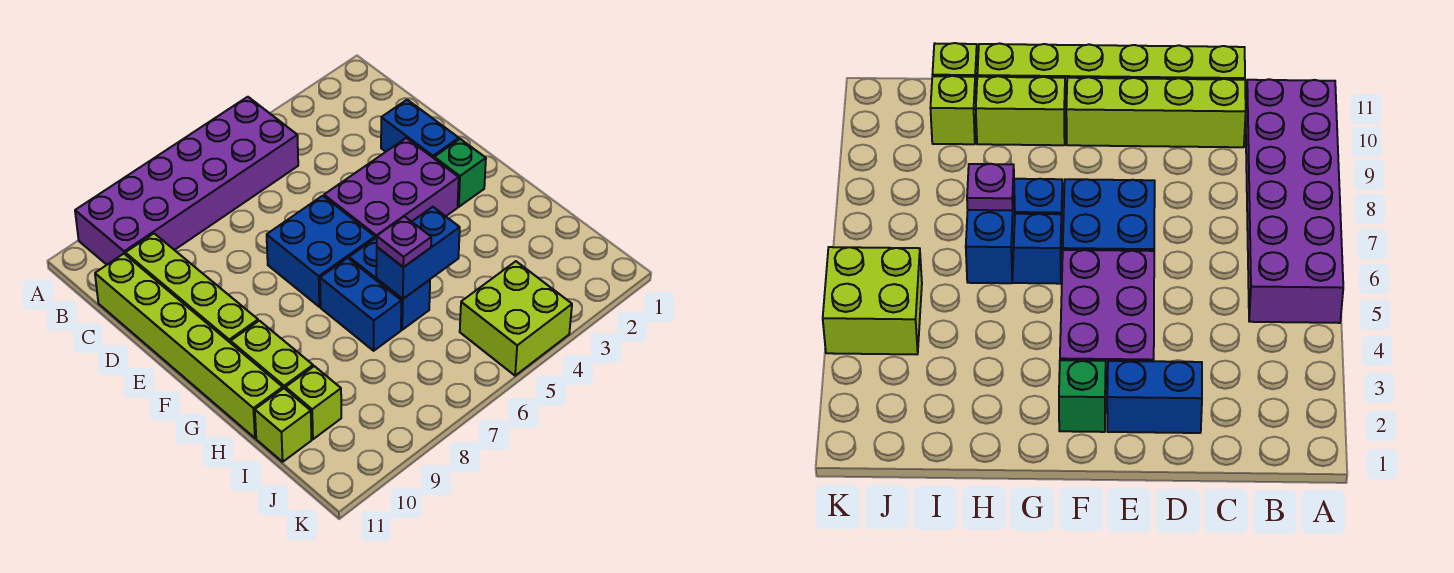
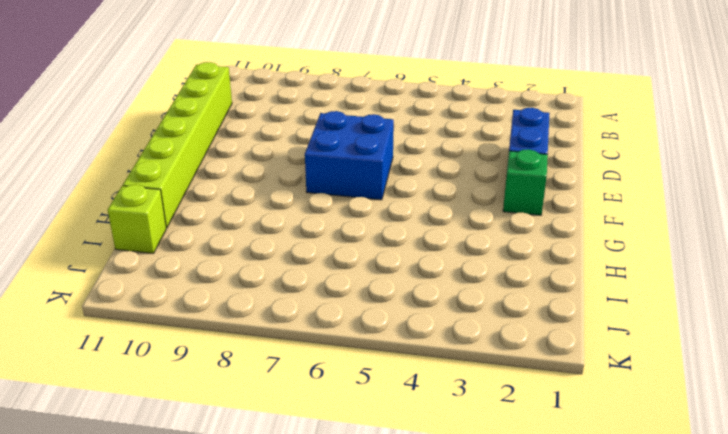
none -> purple brick A5:B10 level 1
none -> lime brick C10:F10 level 1
none -> purple brick E3:F5 level 1

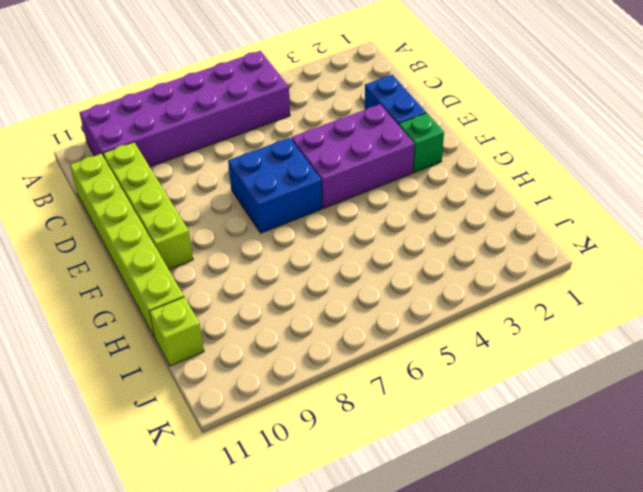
none -> blue brick G6:H6 level 1
none -> blue brick G7:H7 level 1
none -> lime brick G10:H10 level 1

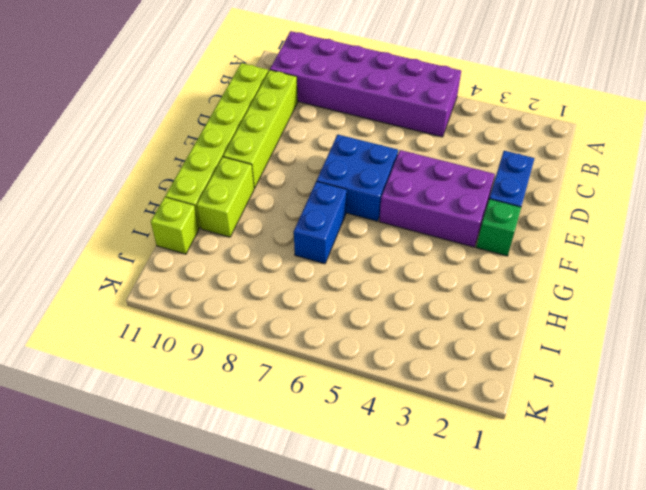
none -> blue brick G6:H6 level 1
none -> lime brick I10 level 1
none -> lime brick J4:K5 level 1

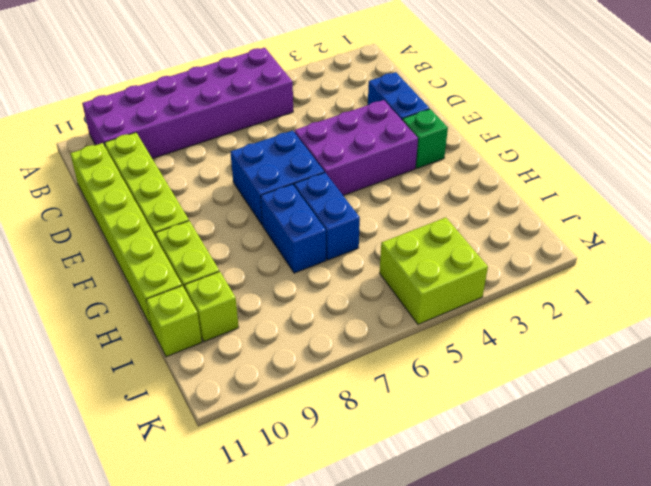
none -> blue brick H5:H6 level 2
none -> purple plate H6 level 3

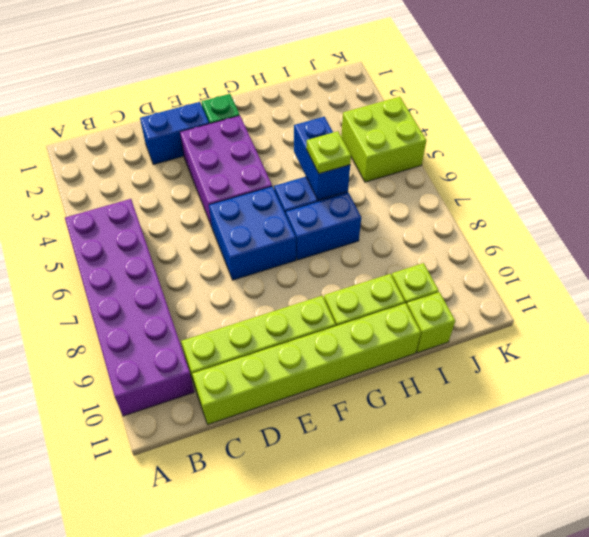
lime plate H6 level 3 -> purple plate H6 level 3

